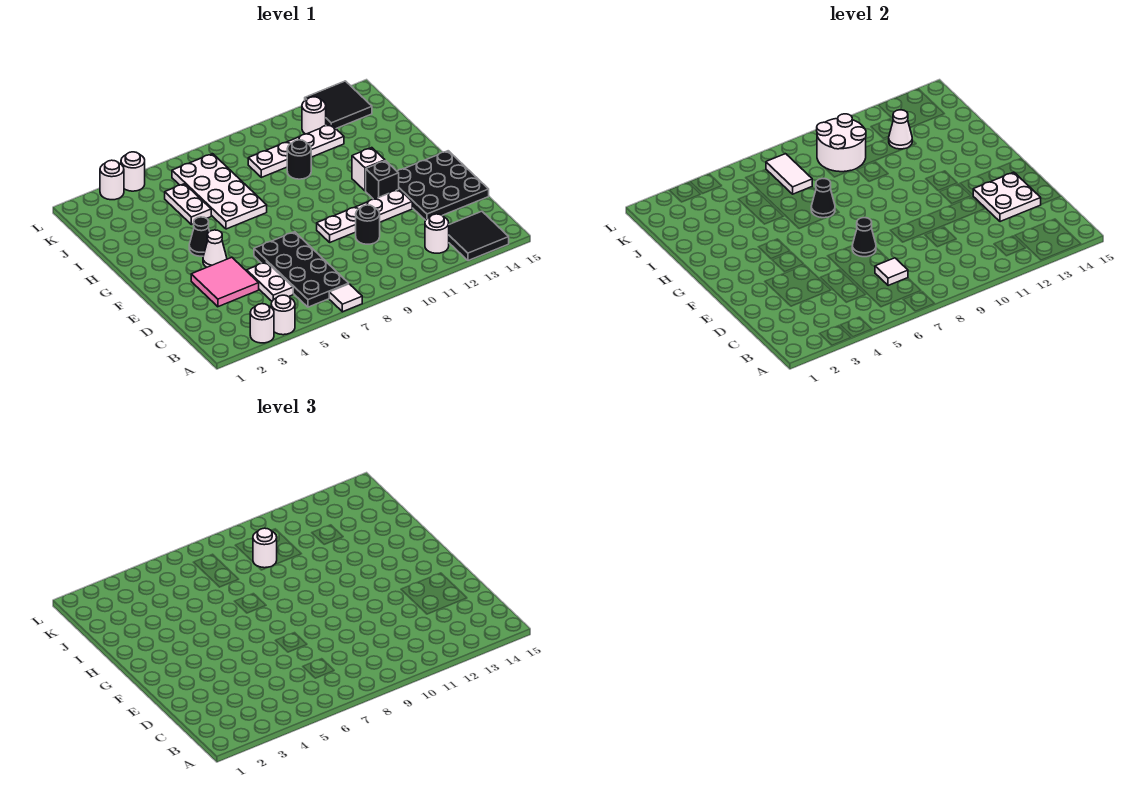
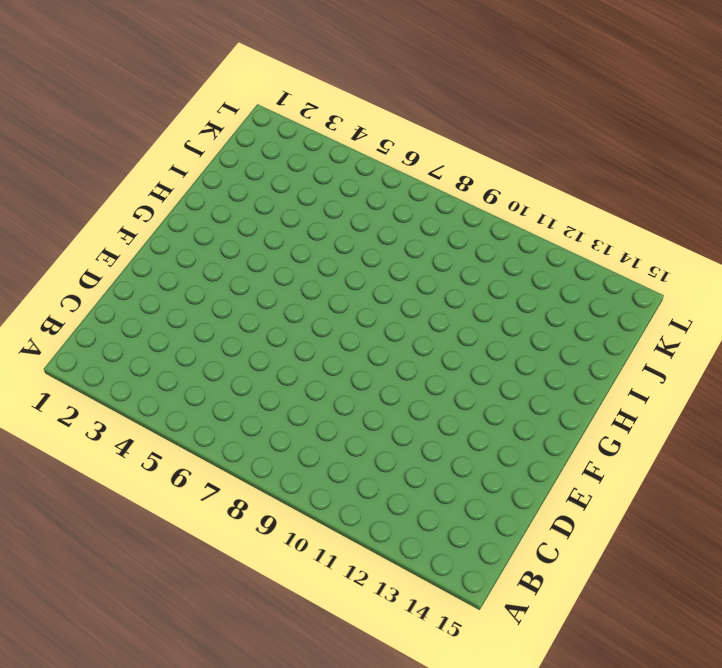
none -> white round brick A3 level 1
none -> white round brick A4 level 1
none -> white tile A7 level 1
none -> black tile A13:B14 level 1

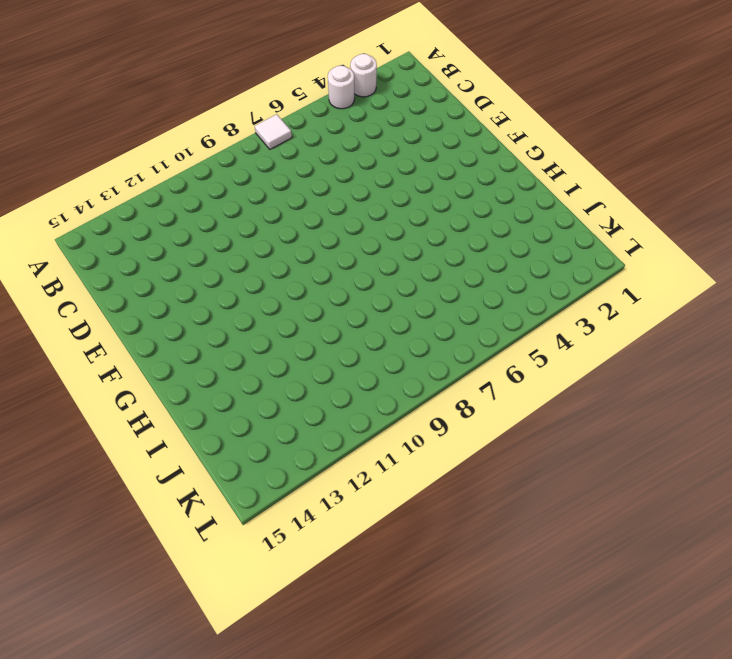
none -> black tile A13:B14 level 1
none -> black plate B6:E7 level 1
none -> white round brick B12 level 1
none -> white plate C5:D5 level 1

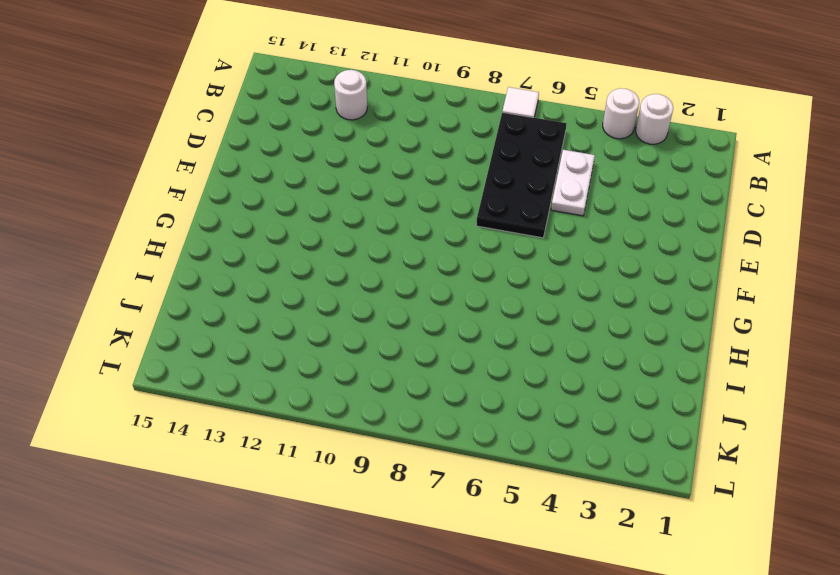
none -> black tile A13:B14 level 1
none -> pink tile D3:E4 level 1
none -> black round brick D10 level 1
none -> black plate D13:F15 level 1

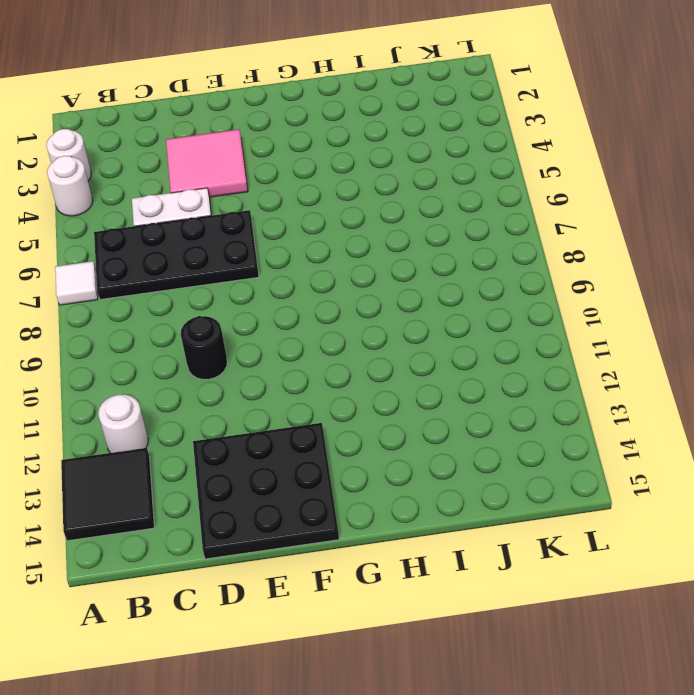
none -> white plate E9:E12 level 1
none -> white cone F4 level 1
none -> black brick F12 level 1
none -> black cone G4 level 1

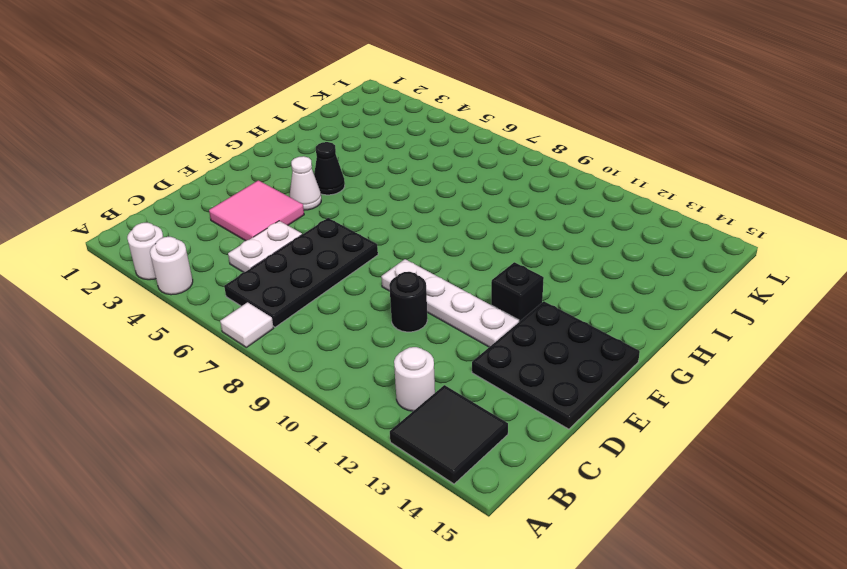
none -> white brick G12 level 1
none -> white plate H6:K7 level 1
none -> white plate I5:J5 level 1
none -> black round brick I10 level 1

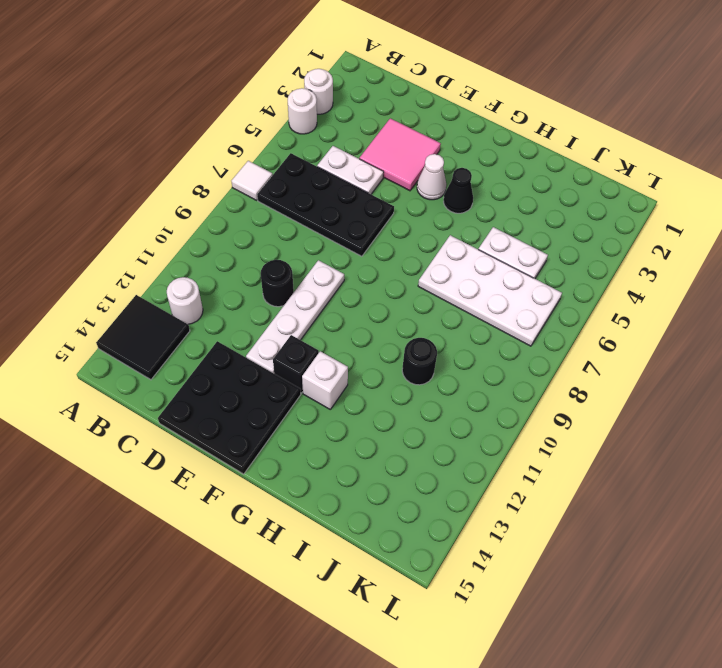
none -> white plate J9:J12 level 1
none -> white round brick K12 level 1
none -> black tile K13:L14 level 1
none -> white round brick L3 level 1

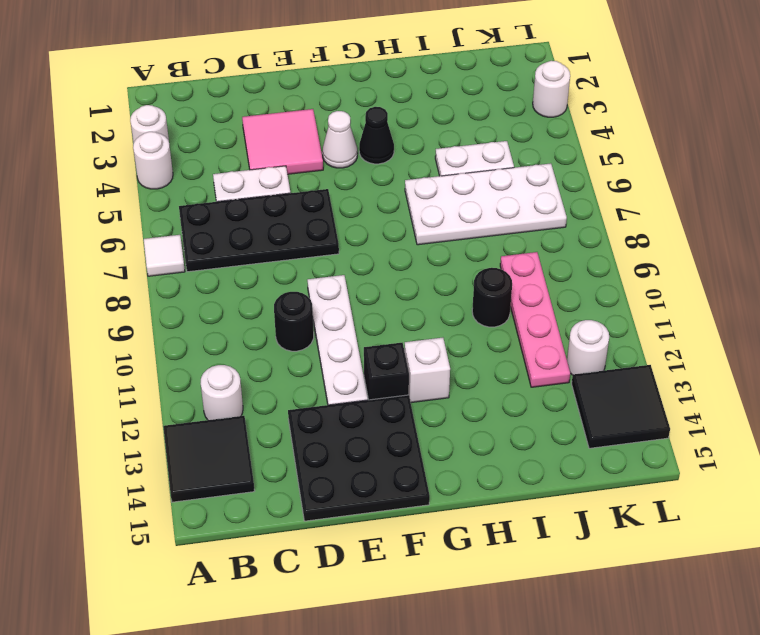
pink plate J9:J12 level 1 -> white plate J9:J12 level 1
none -> white round brick L4 level 1
none -> white tile C7 level 2
none -> white plate D13:E14 level 2
none -> black cone E7 level 2

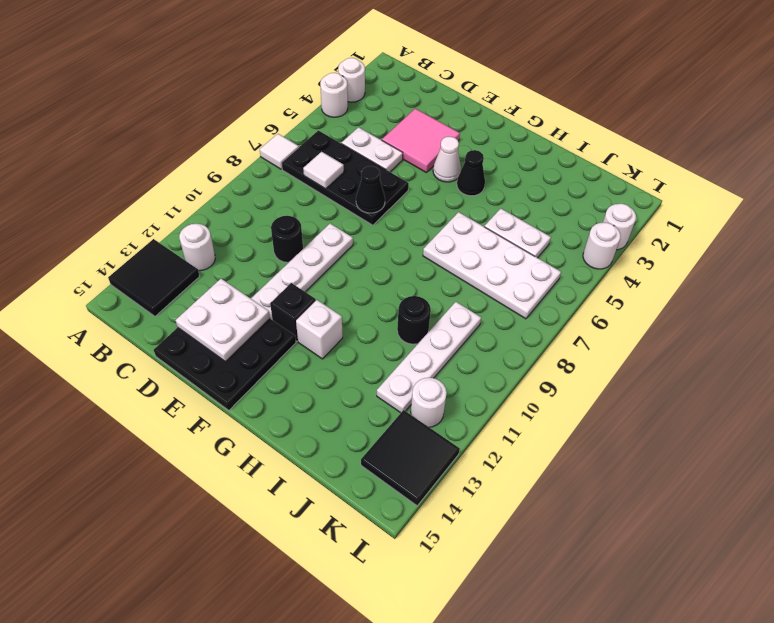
none -> black cone H7 level 2
none -> white tile J7:K7 level 2
none -> white round brick J9:K10 level 2
none -> white cone J12 level 2

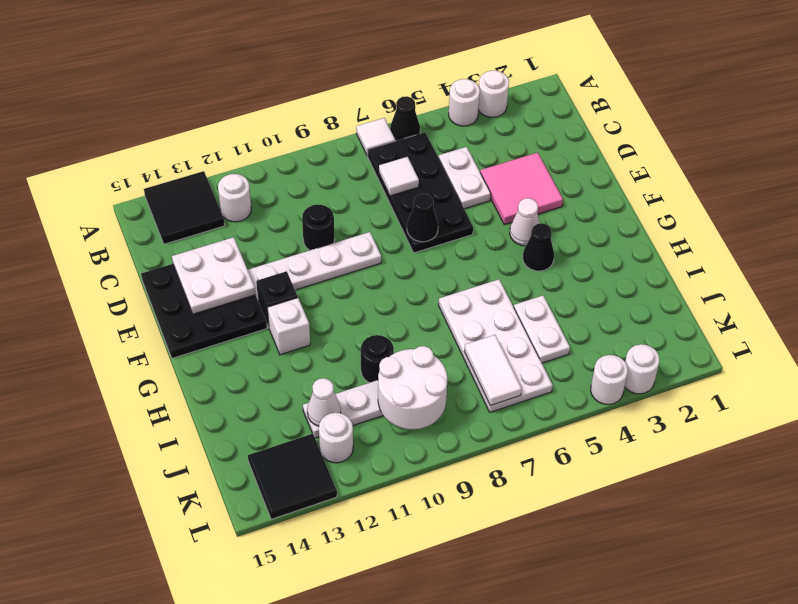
black cone A6 level 1 -> black cone H7 level 2
none -> white round brick J9 level 3

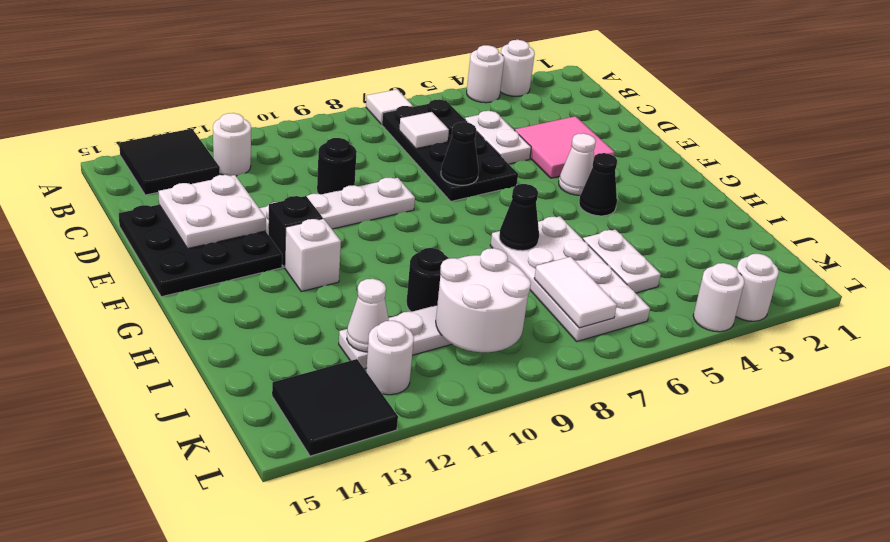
none -> white round brick J9 level 3

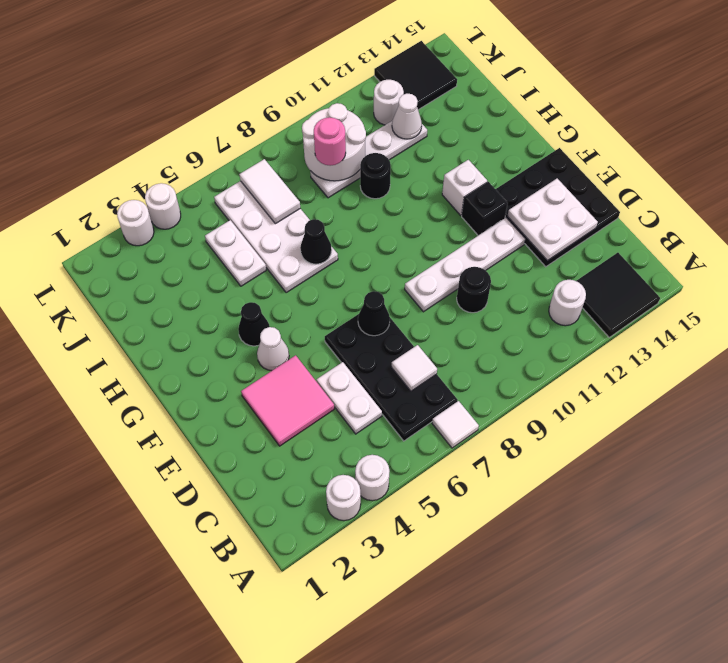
pink round brick J9 level 3 -> white round brick J9 level 3

